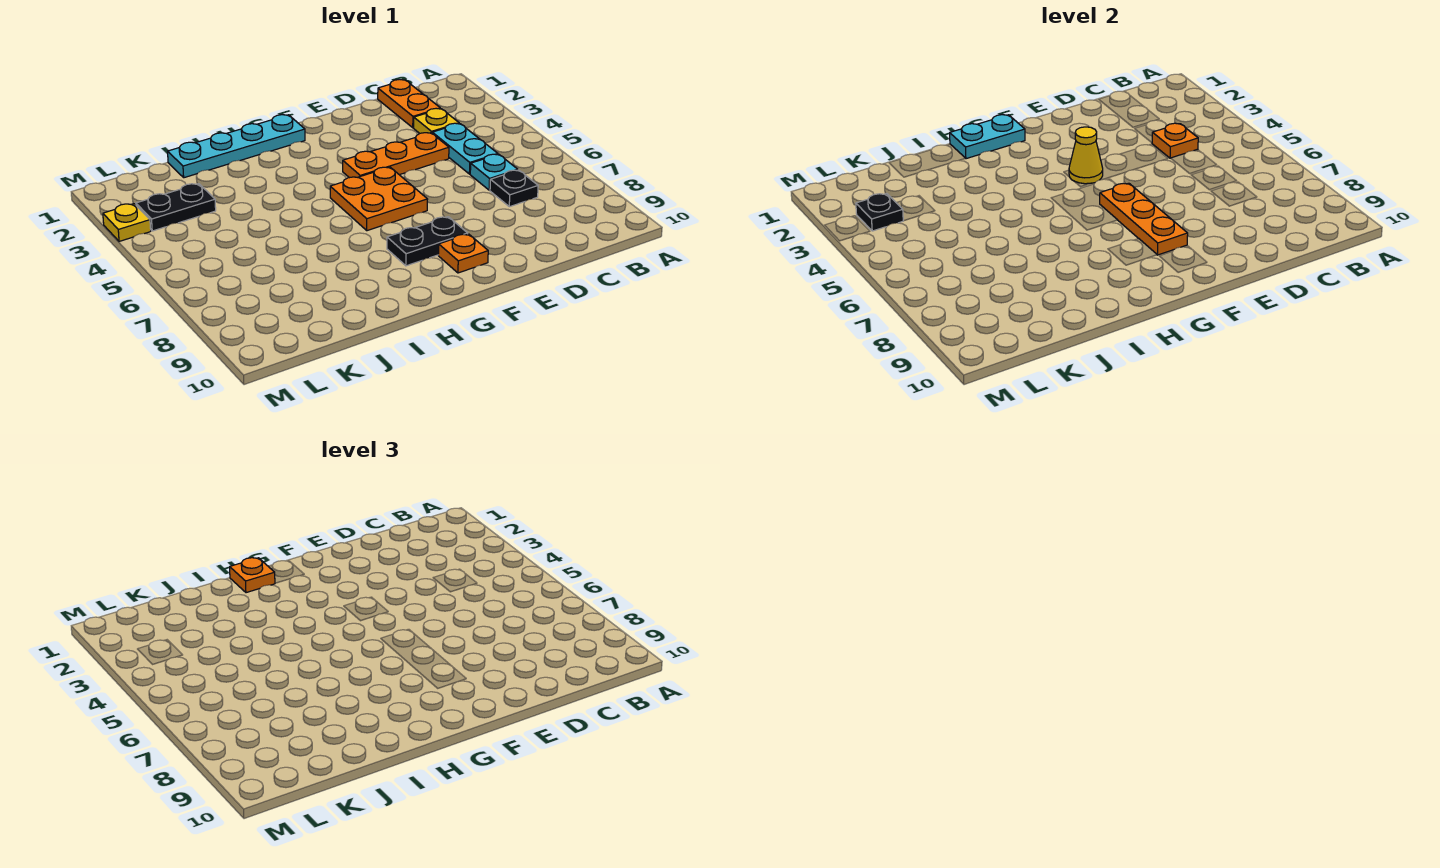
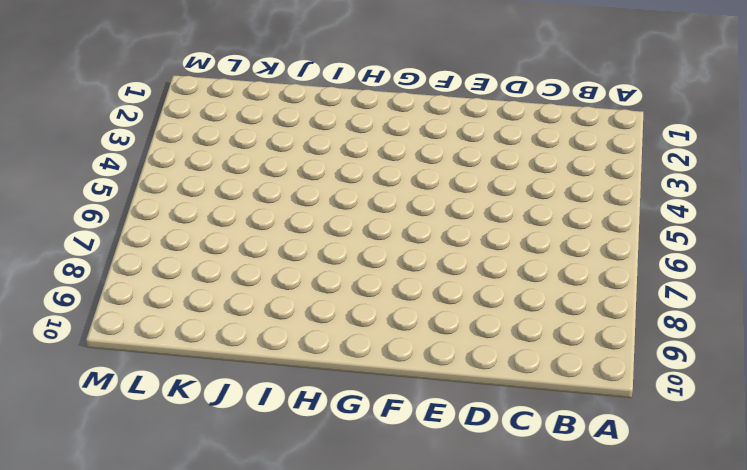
none -> orange plate C1:C2 level 1
none -> yellow plate C3 level 1
none -> cyan plate C4:C5 level 1

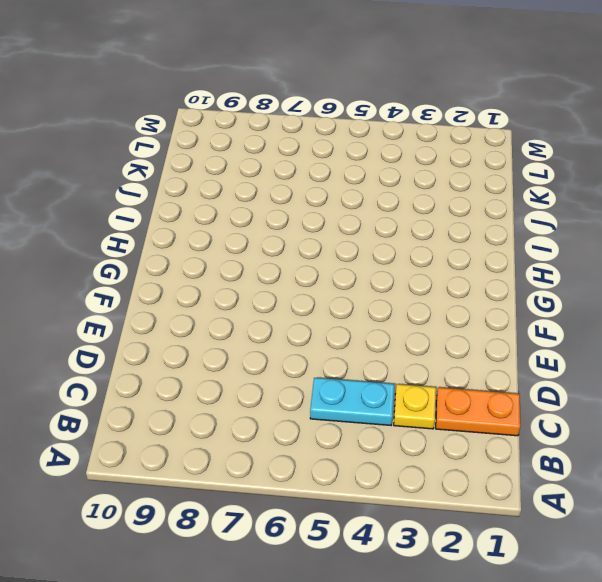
none -> cyan plate C6 level 1
none -> black plate C7 level 1
none -> orange plate D4:F4 level 1

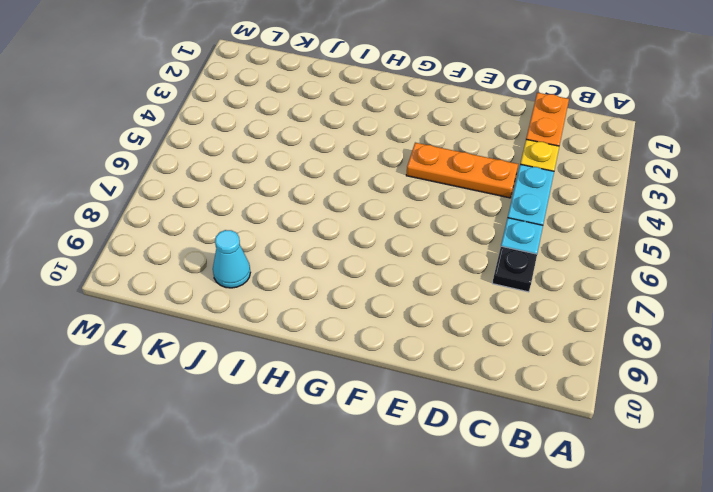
cyan cone J9 level 1 -> none
none -> orange plate F5:G6 level 1
none -> black plate F8:G8 level 1
none -> orange plate F9 level 1

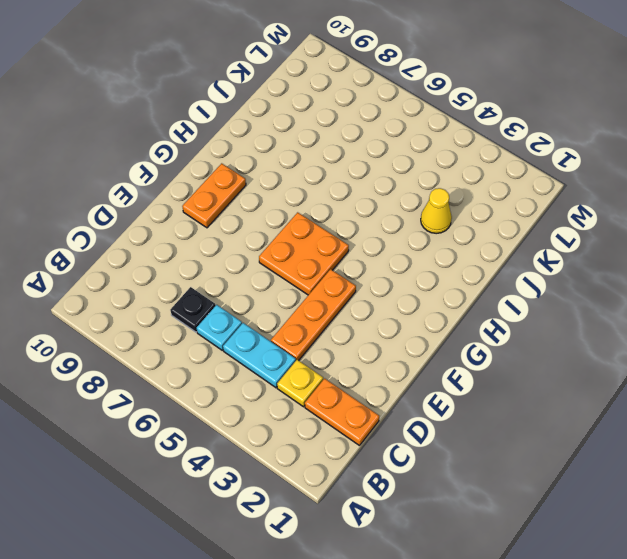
orange plate F9:G9 level 1 -> orange plate F9 level 1
yellow cone J3 level 1 -> yellow cone F4 level 2
none -> black plate F8:G8 level 1
none -> cyan plate G1:J1 level 1
none -> black plate K3:L3 level 1

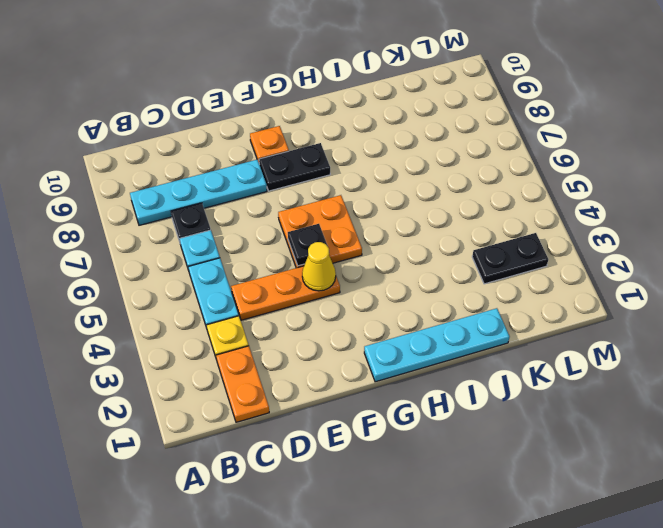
cyan plate B8:E8 level 1 -> none
black plate F5 level 2 -> black plate L3 level 2
none -> yellow plate M3 level 1
none -> orange plate C4 level 2
none -> orange plate F6:F8 level 2

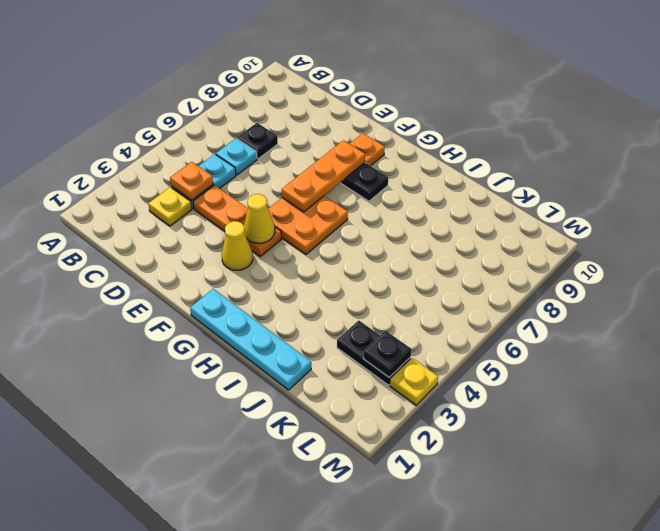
yellow cone F3 level 1 -> none
none -> orange plate C1:C2 level 1
none -> cyan plate G1:H1 level 2
none -> orange plate H1 level 3

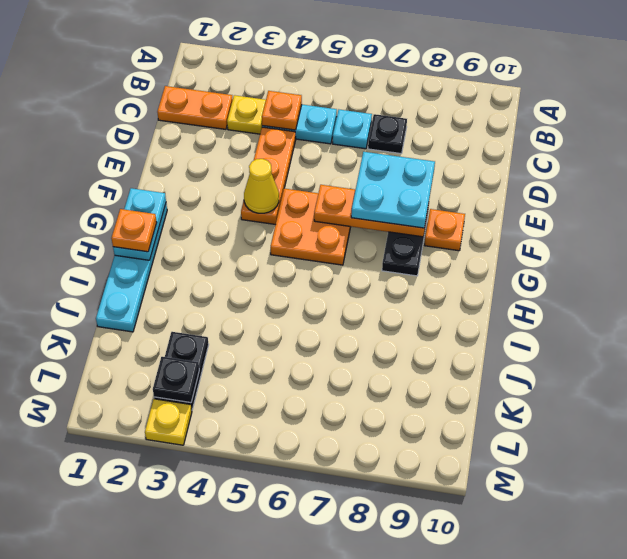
cyan plate E7:F8 level 3 -> none

